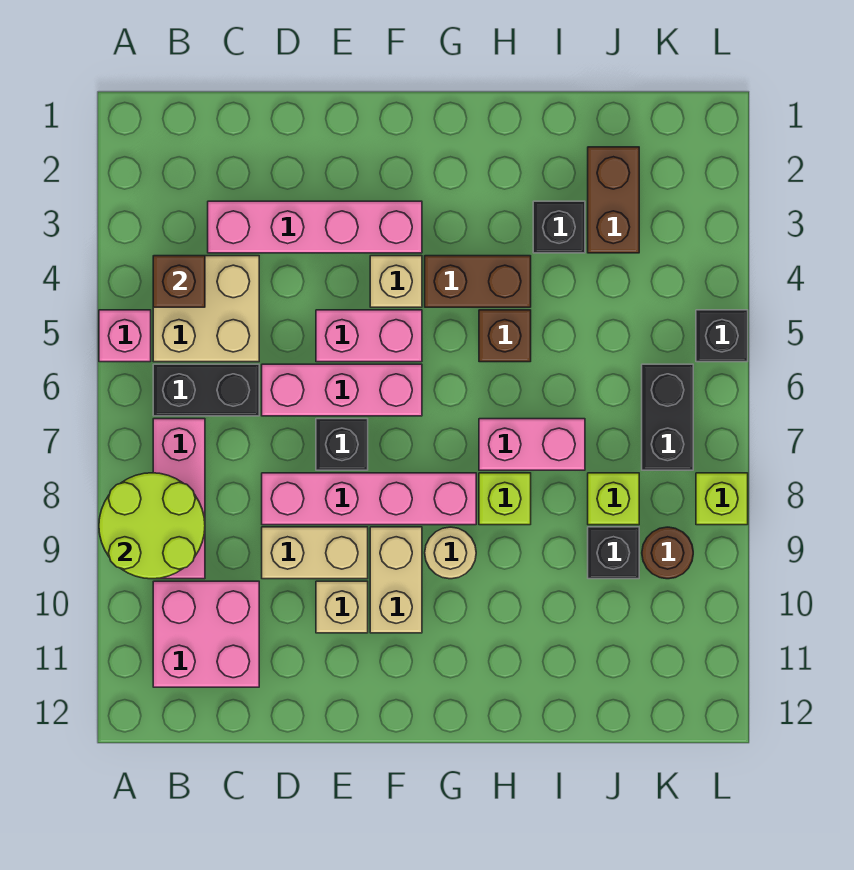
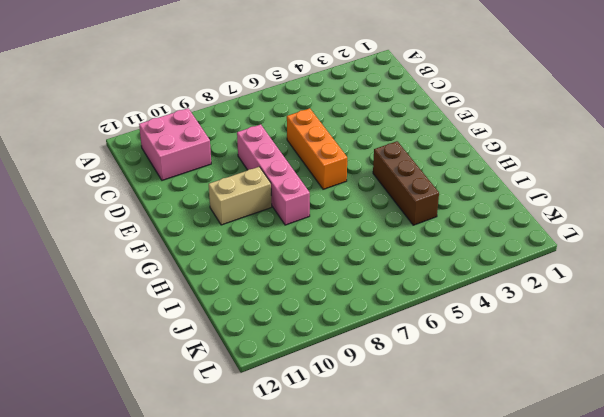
orange brick D6:F6 level 1 -> pink brick D6:F6 level 1
brown brick G4:I4 level 1 -> brown brick G4:H4 level 1
none -> pink brick A5 level 1
none -> tan brick B4:C5 level 1
none -> black brick B6:C6 level 1

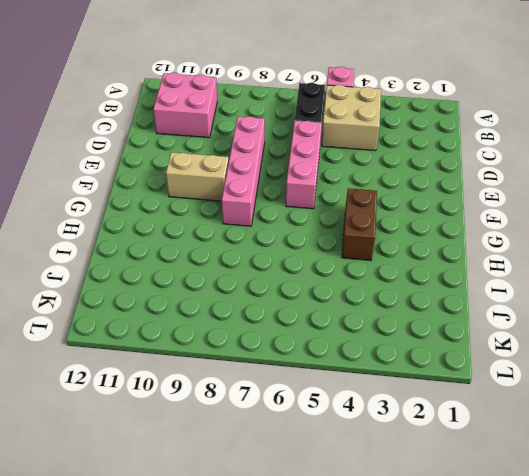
none -> pink brick B7:B9 level 1
none -> pink brick C3:F3 level 1
none -> tan brick D9:E9 level 1

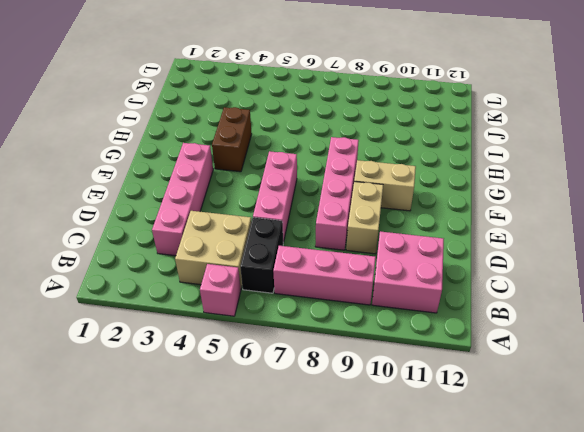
none -> pink brick E5:F5 level 1
none -> black brick E7 level 1
none -> tan brick E10 level 1

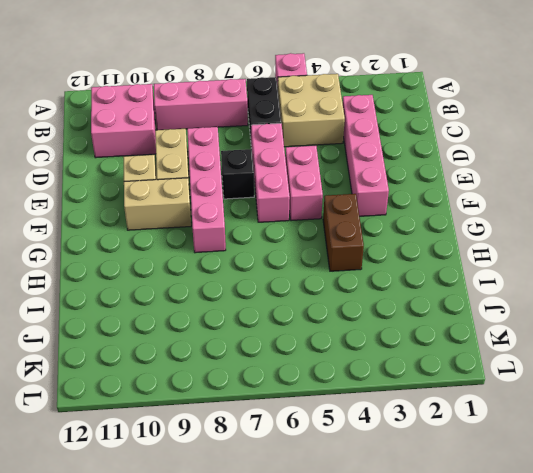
none -> tan brick F4 level 1
none -> tan round brick G9 level 1
none -> brown brick H5 level 1

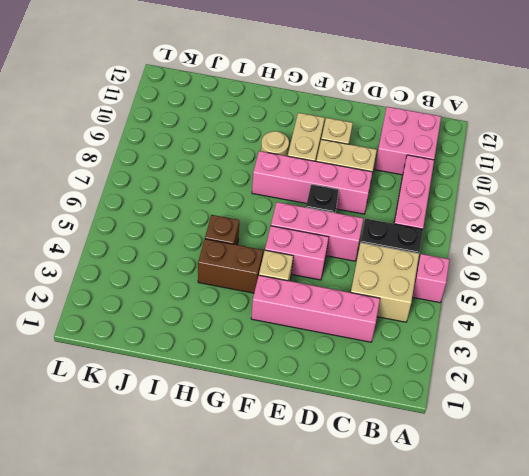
none -> pink brick H7:I7 level 1
none -> lime brick H8 level 1
none -> black brick I3 level 1

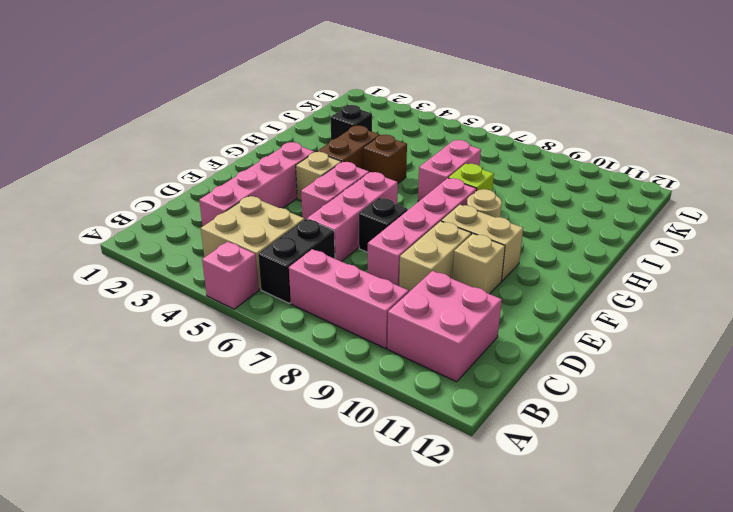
none -> brown brick J2:J3 level 1
none -> lime brick J8 level 1
none -> black brick J9 level 1

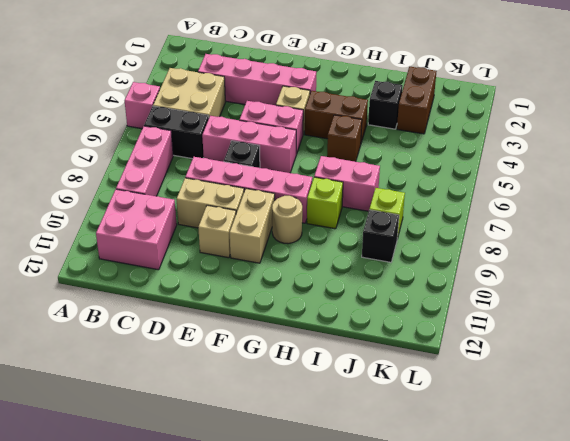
none -> black brick K6:K7 level 1
none -> brown round brick K9 level 1
none -> black brick L5 level 1

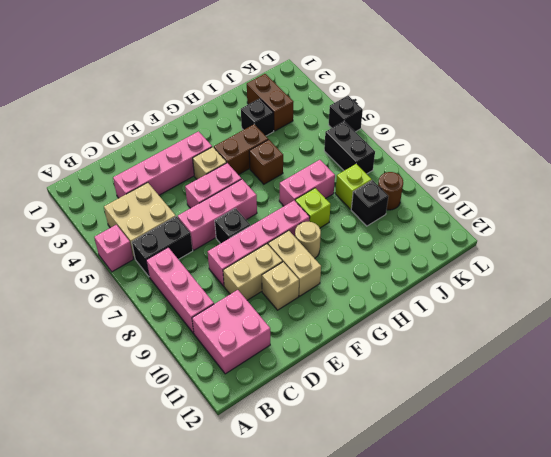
none -> lime brick L8 level 1
none -> lime round brick A8:B9 level 2
none -> brown brick B4 level 2

